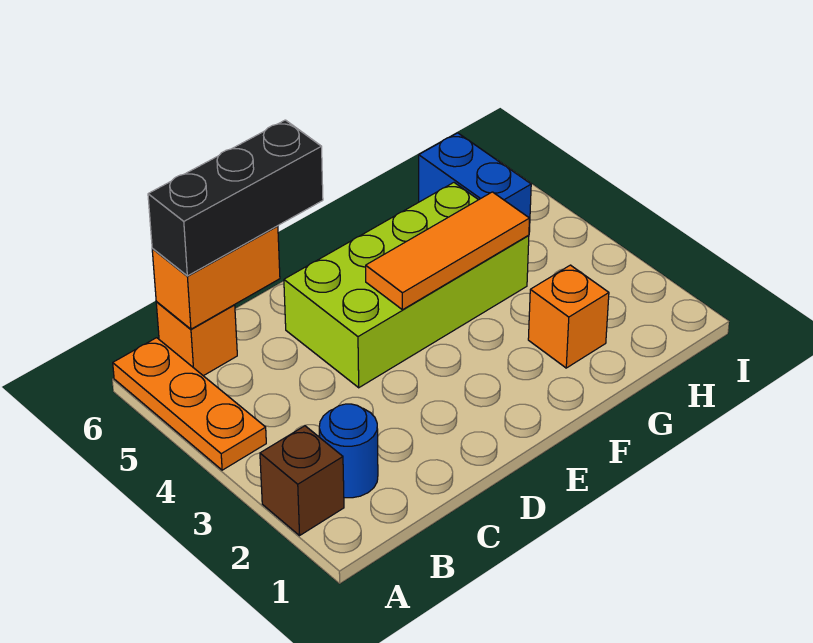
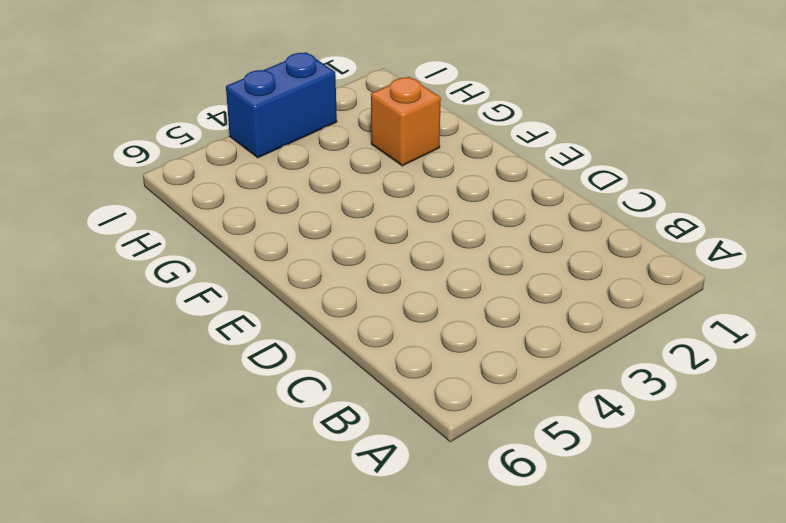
blue brick I3:I4 level 1 -> blue brick H5:H6 level 1
none -> brown brick A2 level 1
none -> orange plate A4:A6 level 1

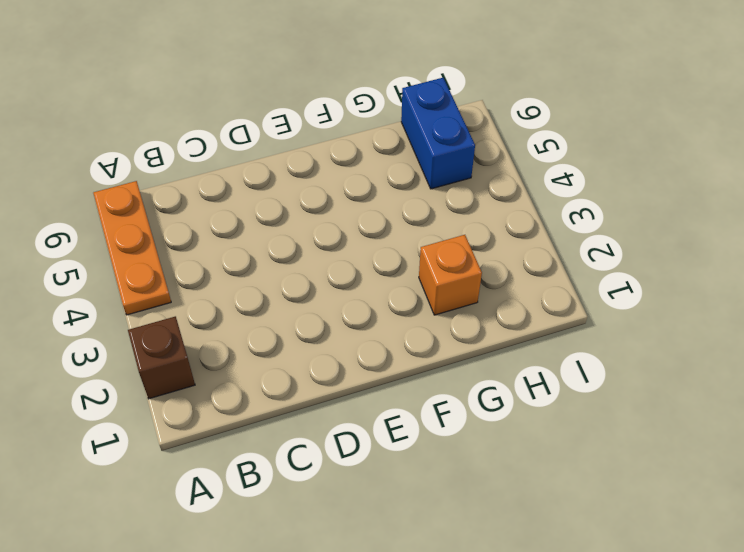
none -> blue round brick B2 level 1
none -> orange brick B6 level 1

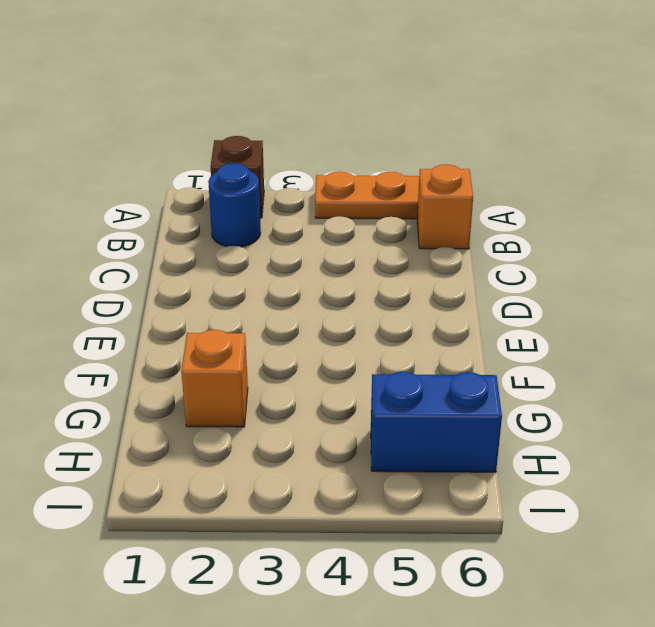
none -> lime brick D4:G5 level 1
none -> orange brick B6:C6 level 2

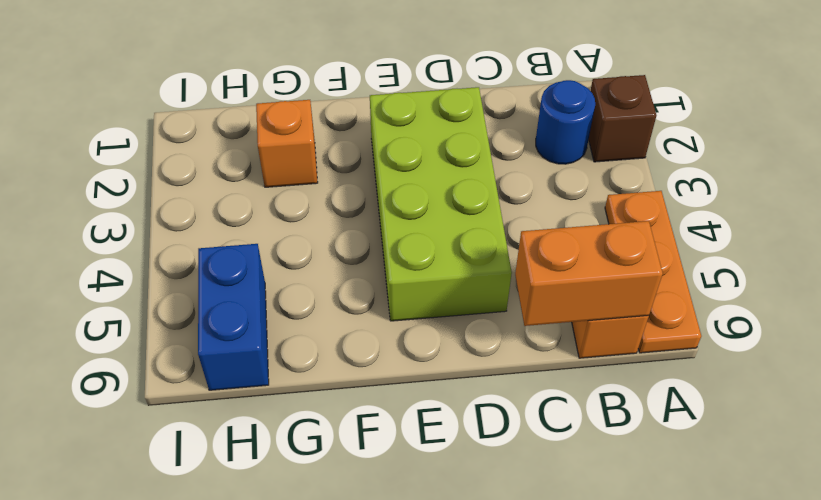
lime brick D2:E5 level 1 -> lime brick D4:G5 level 1
none -> orange tile E4:G4 level 2
none -> black brick B6:D6 level 3

